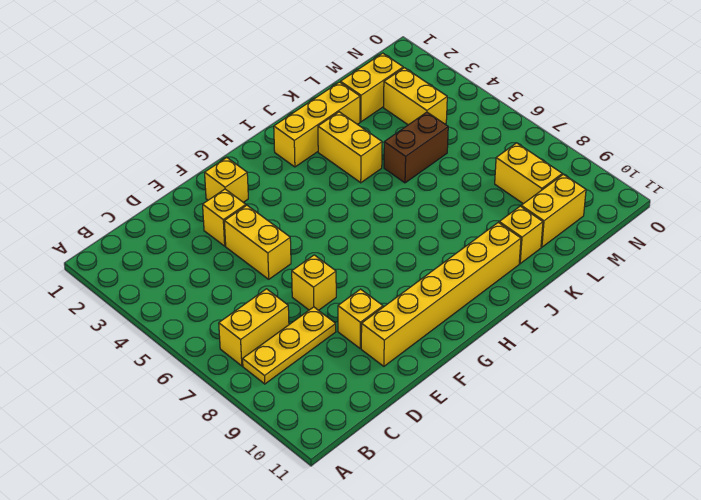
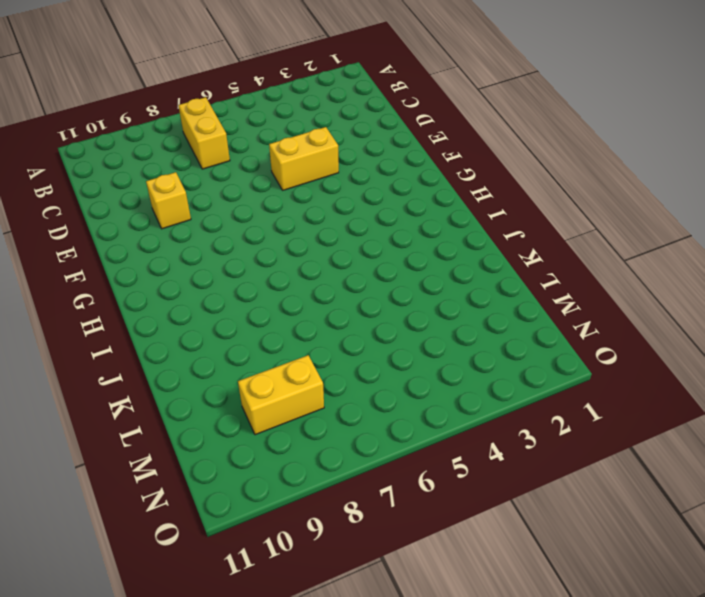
none -> yellow plate B8:D8 level 1
none -> yellow brick E3 level 1
none -> yellow brick E7 level 1

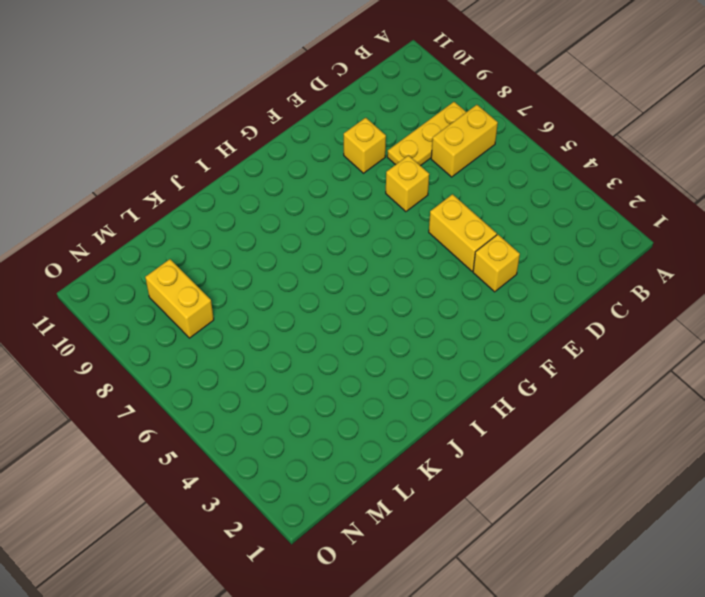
none -> yellow brick E10:J10 level 1
none -> yellow brick F2 level 1
none -> yellow brick I2:K2 level 1

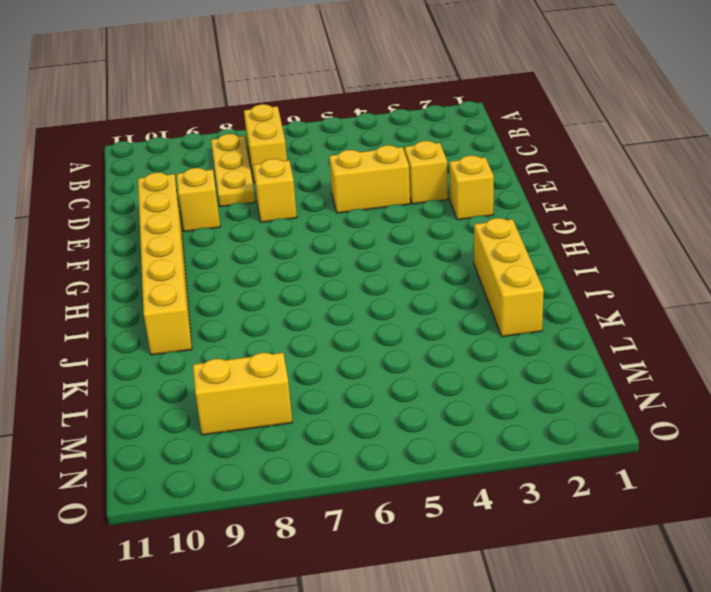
none -> yellow brick J3:J4 level 1
none -> brown brick K5:L5 level 1
none -> yellow brick K10 level 1

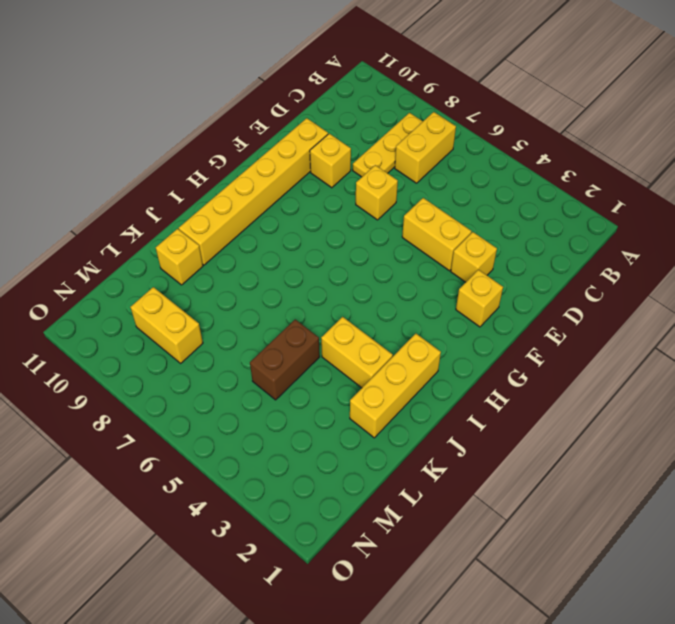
none -> yellow brick L2:M2 level 1
none -> yellow brick L10:M10 level 1
none -> yellow brick M3:M4 level 1

